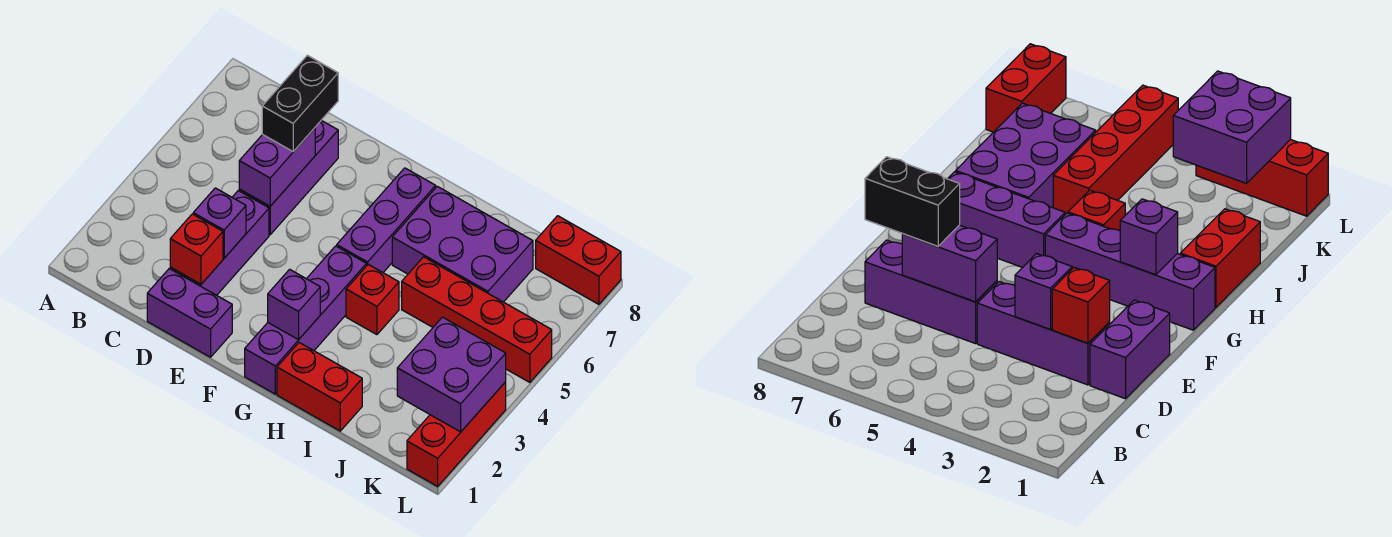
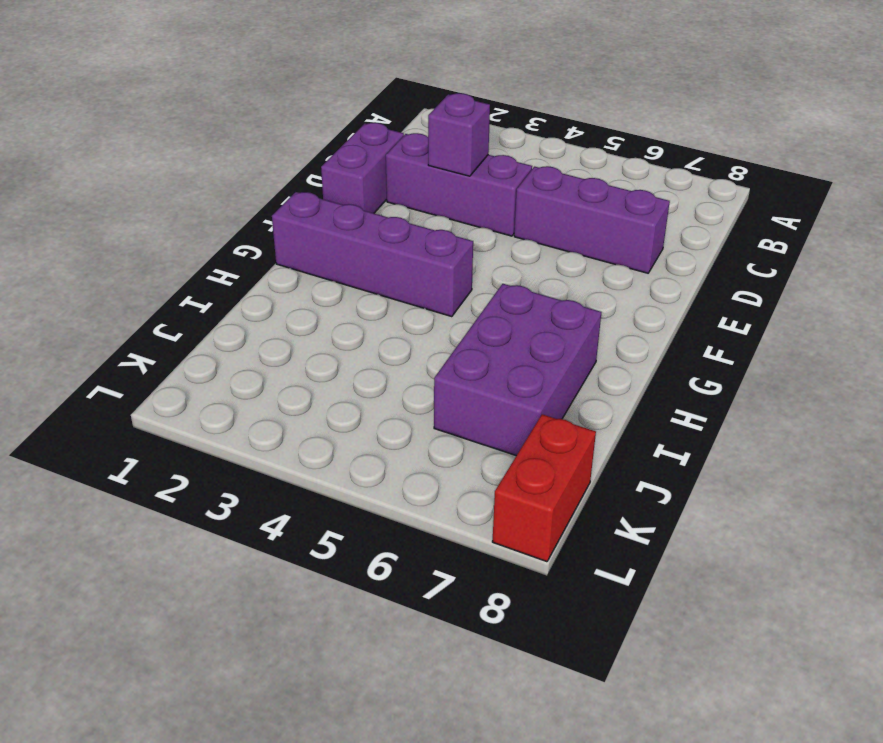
none -> purple brick G5:G7 level 1
none -> red brick H1:I1 level 1
none -> red brick H4 level 1

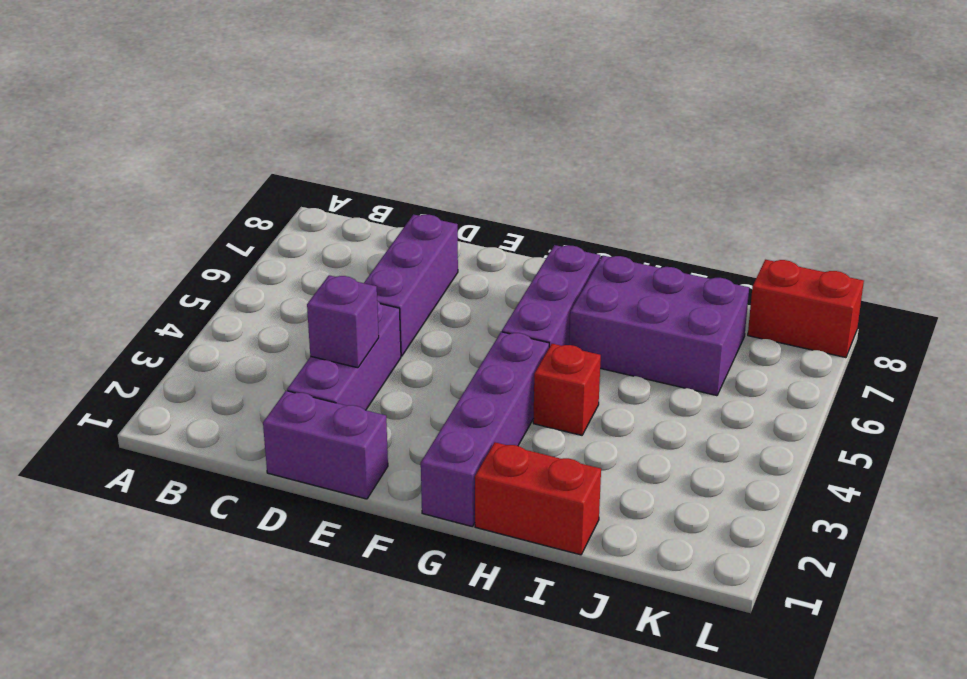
none -> red brick I5:L5 level 1
none -> red brick L1:L3 level 1
none -> red brick D2 level 2

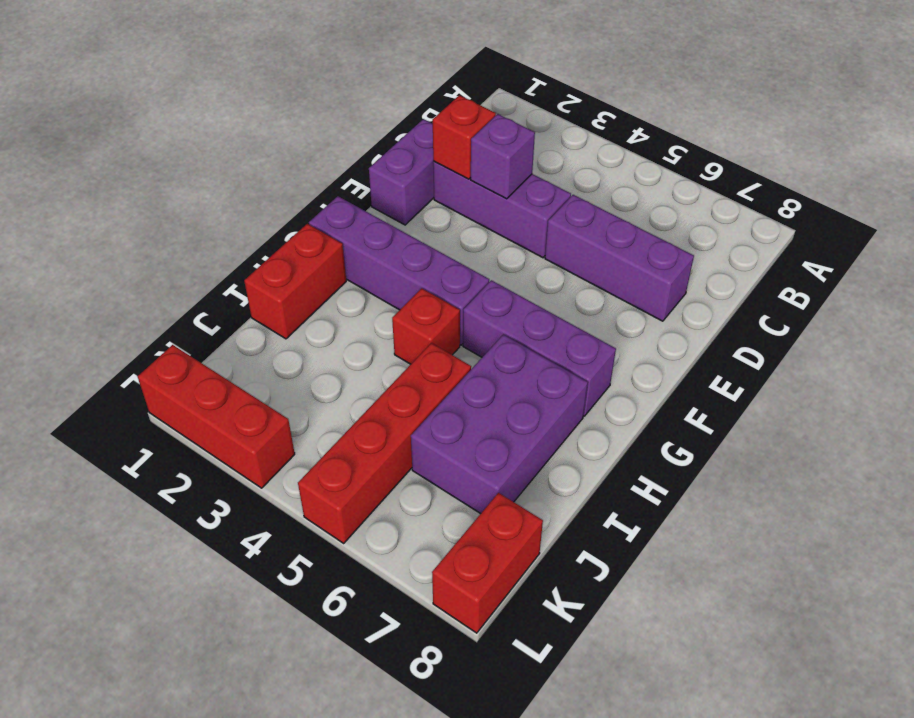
none -> purple brick D5:D6 level 2
none -> purple brick G2 level 2
none -> purple brick K2:L3 level 2

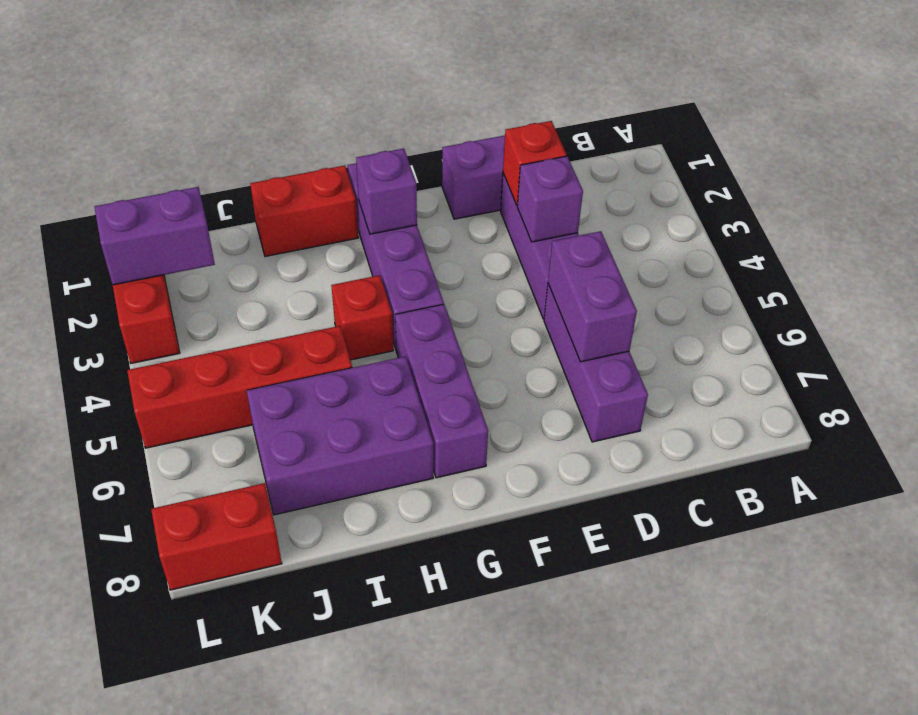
purple brick K2:L2 level 2 -> purple brick K2:L3 level 2
none -> black brick D6:D7 level 3

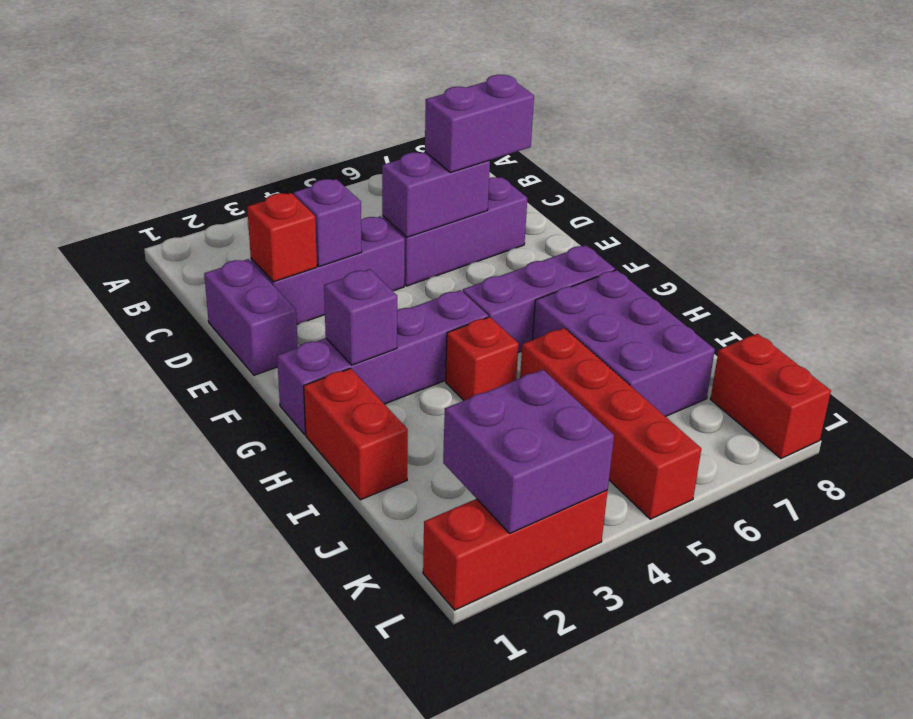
purple brick D6:D7 level 3 -> black brick D6:D7 level 3

